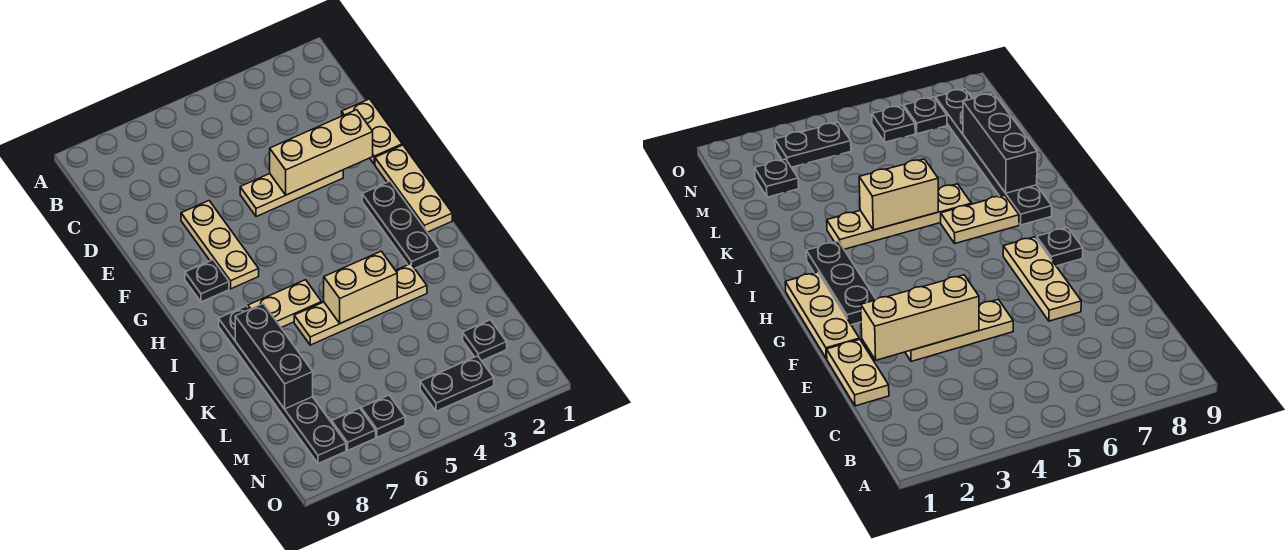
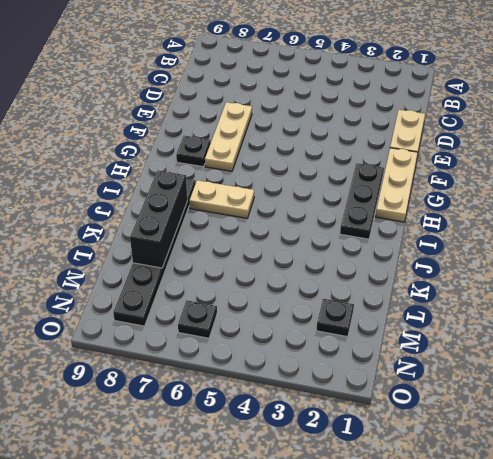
none -> tan plate E3:E5 level 1
none -> tan plate J3:J6 level 1
none -> black plate N3:N4 level 1

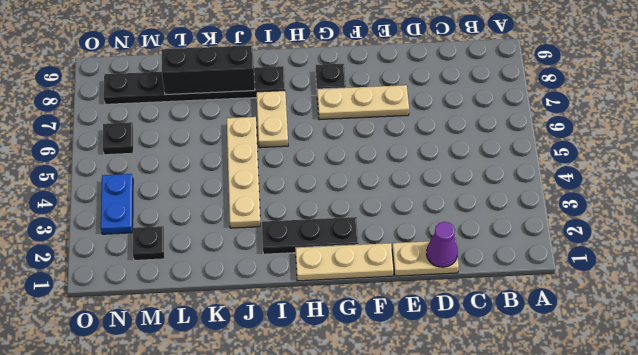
purple cone D1 level 2 -> none
blue plate N3:N4 level 1 -> black plate N3:N4 level 1
none -> tan plate E3:E5 level 1
none -> black plate N7 level 1
none -> tan brick E2:E4 level 2

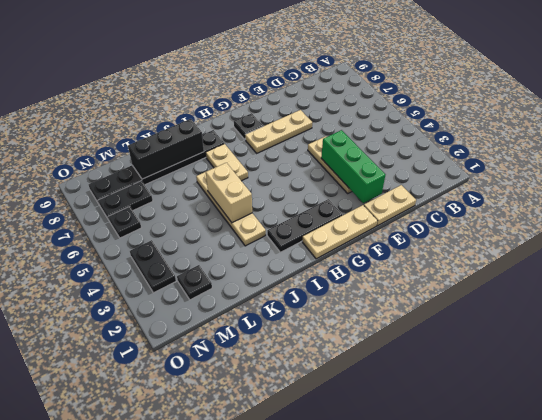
green brick E2:E4 level 2 -> tan brick E2:E4 level 2
black plate M7:N7 level 1 -> black plate N7 level 1

